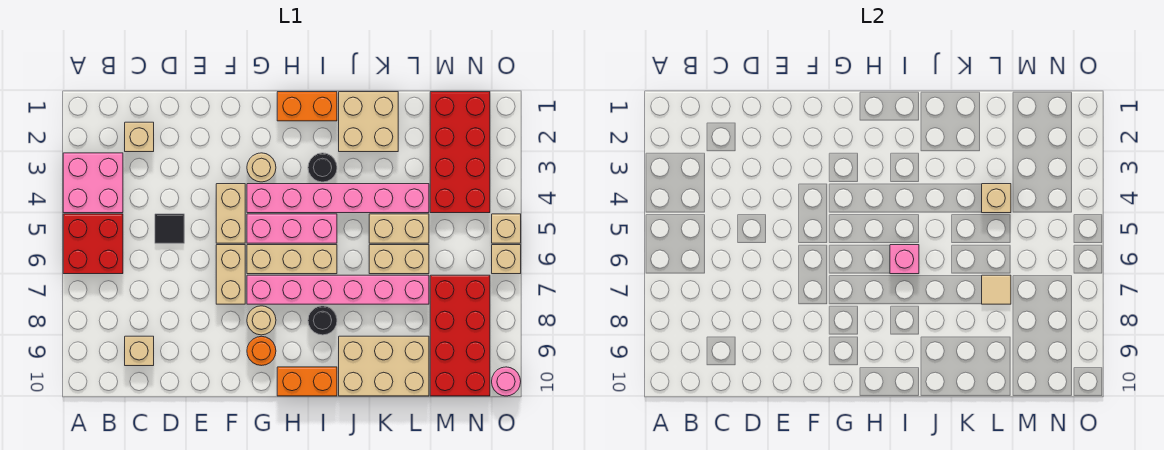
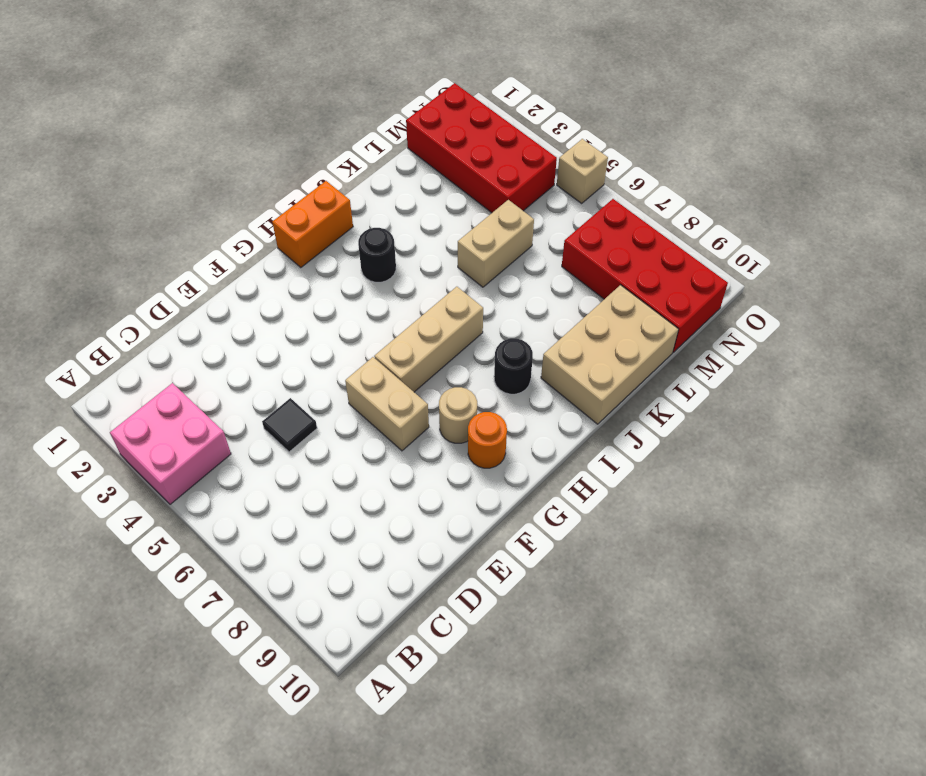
none -> red brick A5:B6 level 1
none -> tan brick C2 level 1
none -> tan brick C9 level 1
none -> tan brick F4:F5 level 1

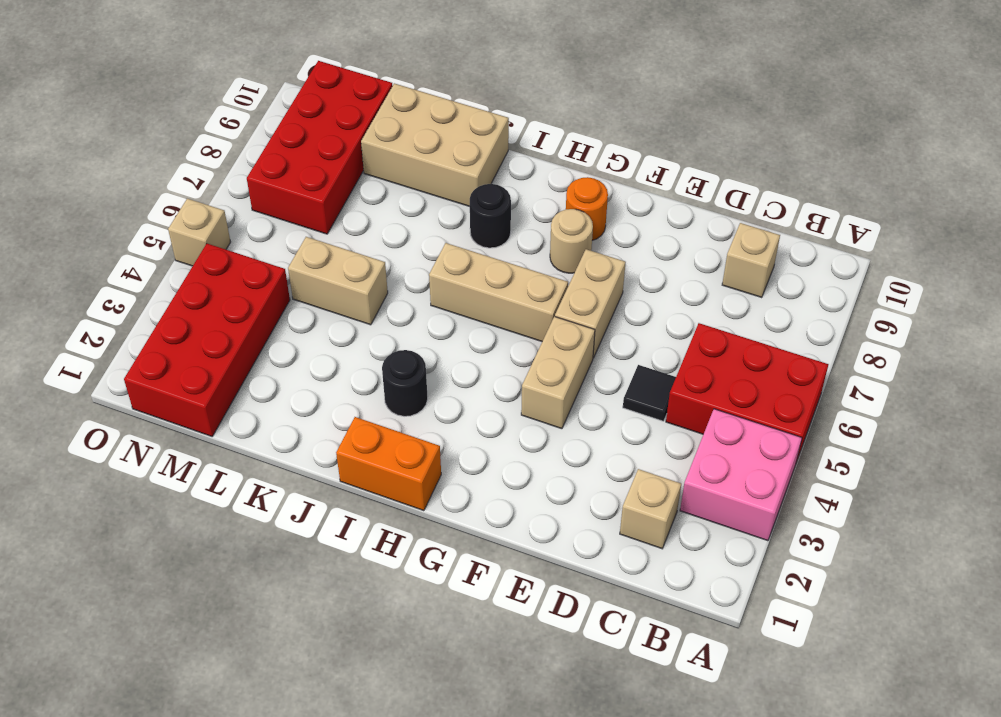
red brick A5:C6 level 1 -> red brick A5:B6 level 1
none -> tan round brick G3 level 1
none -> pink brick G4:L4 level 1
none -> pink brick G5:I5 level 1
none -> pink brick G7:L7 level 1

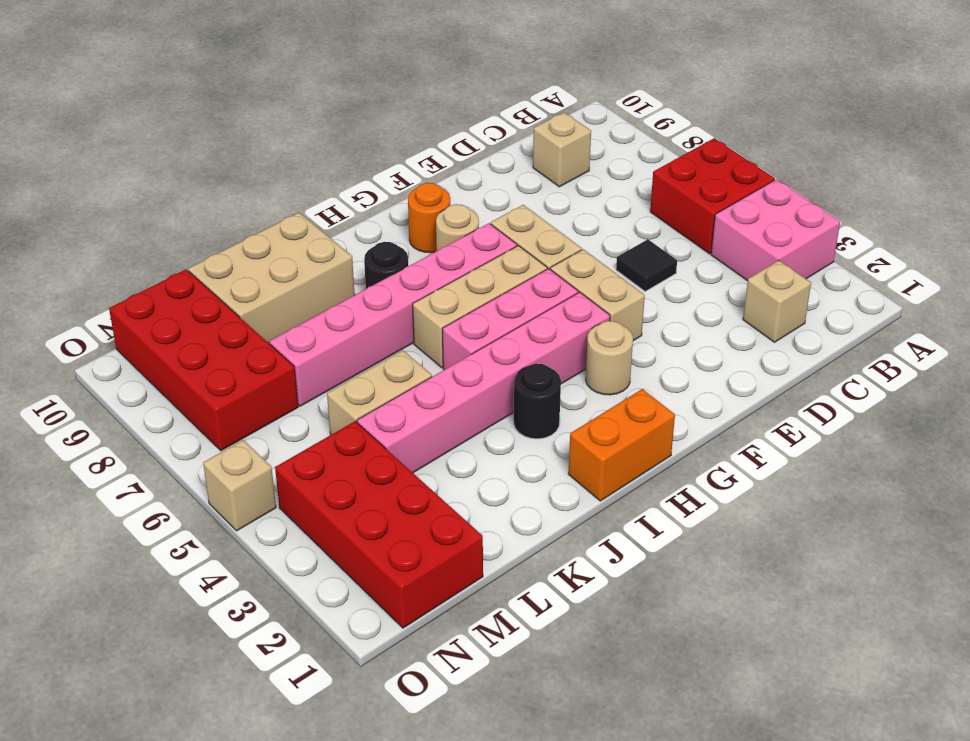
none -> orange brick H10:I10 level 1
none -> tan brick J1:K2 level 1
none -> tan brick K6:L6 level 1
none -> tan brick O6 level 1

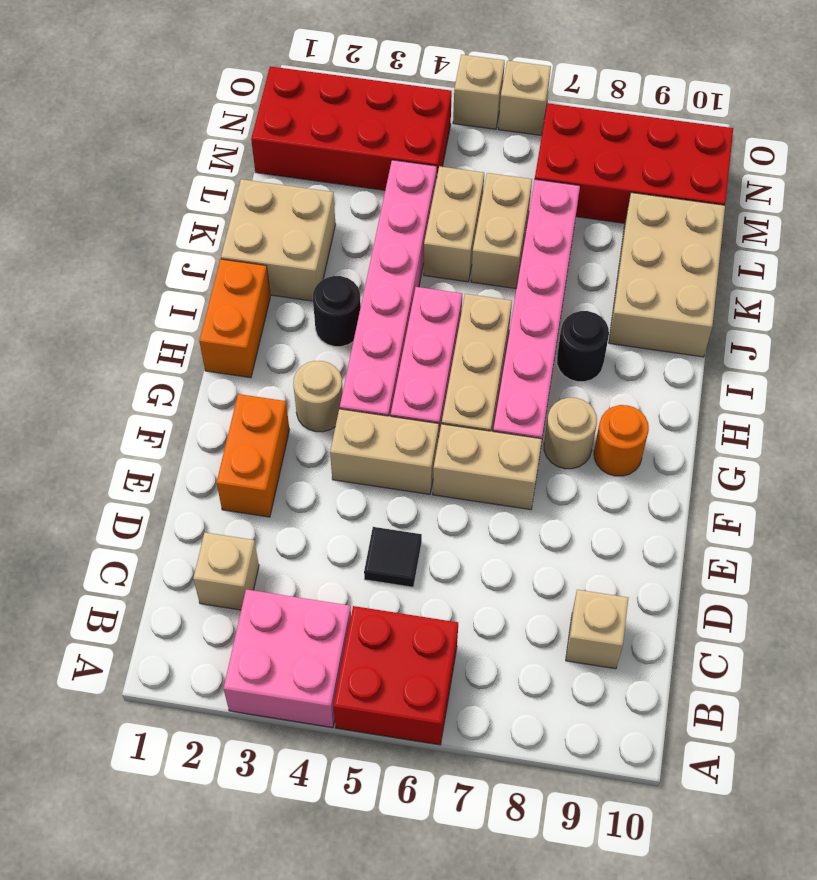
orange brick E2:F2 level 1 -> orange brick H10:I10 level 1
none -> pink round brick O10 level 1
none -> pink brick I6 level 2
none -> tan brick L4 level 2
none -> tan tile L7 level 2

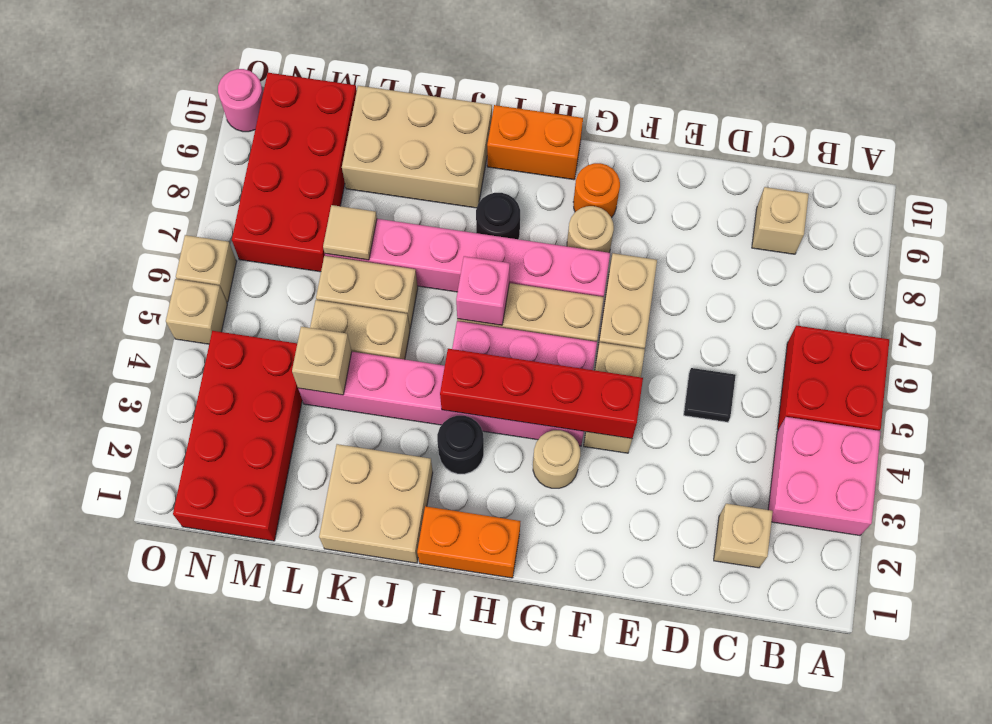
red brick F4:I4 level 2 -> none

